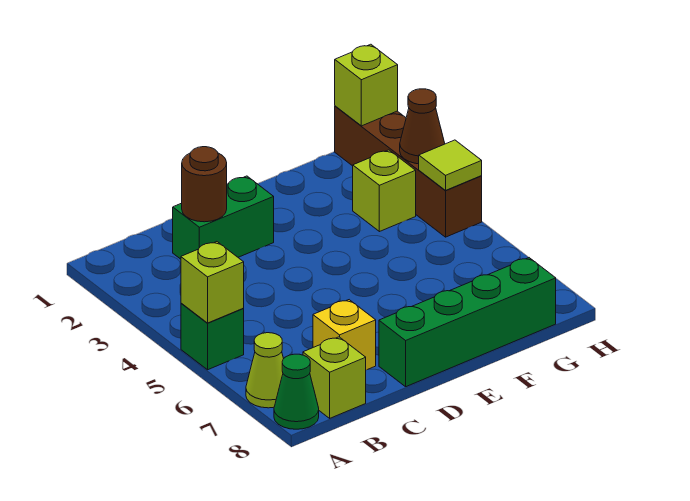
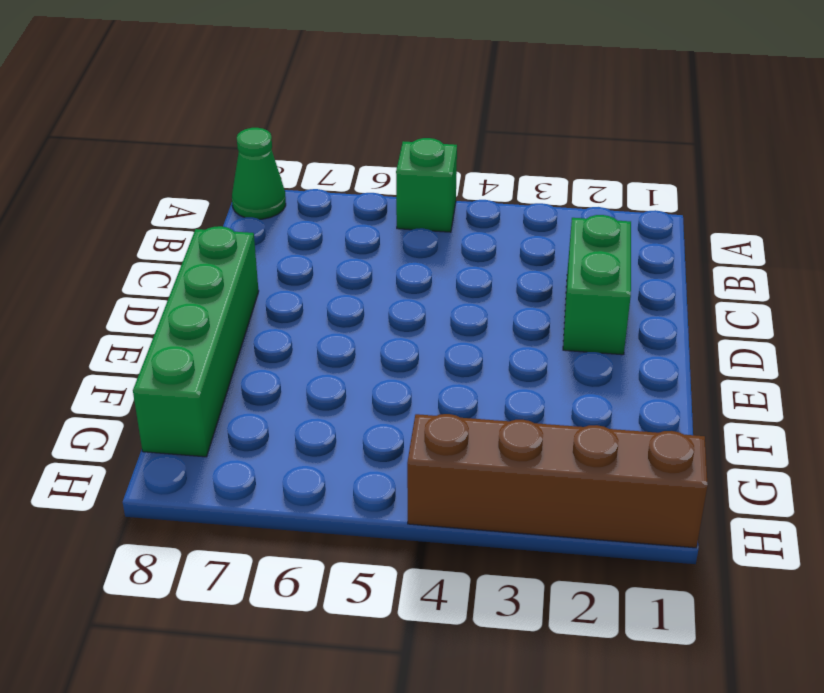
none -> lime cone A7 level 1
none -> lime brick B8 level 1
none -> yellow brick C7 level 1

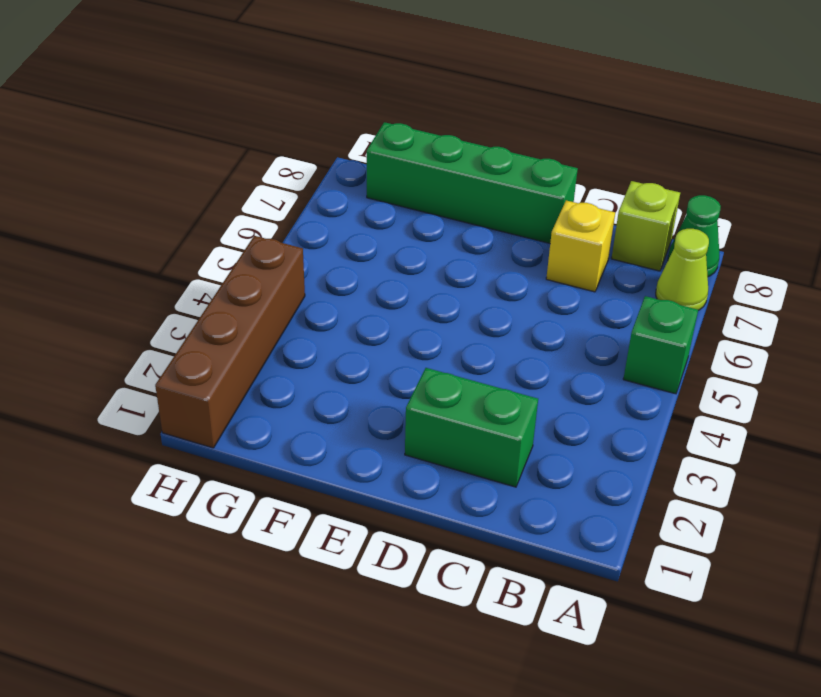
none -> lime brick G3 level 1
none -> lime brick A5 level 2
none -> brown round brick C2 level 2

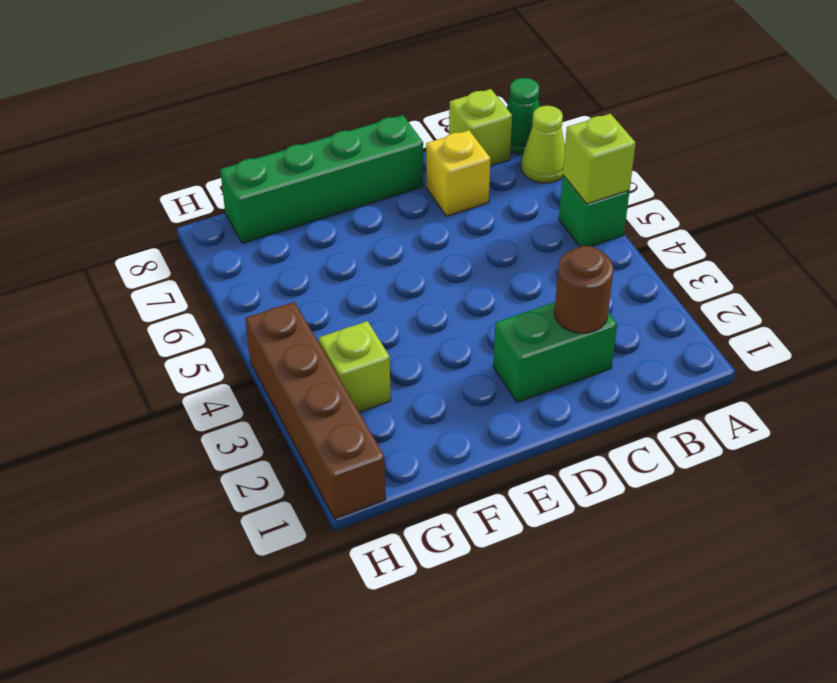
none -> lime brick H1 level 2
none -> brown cone H3 level 2
none -> lime tile H4 level 2

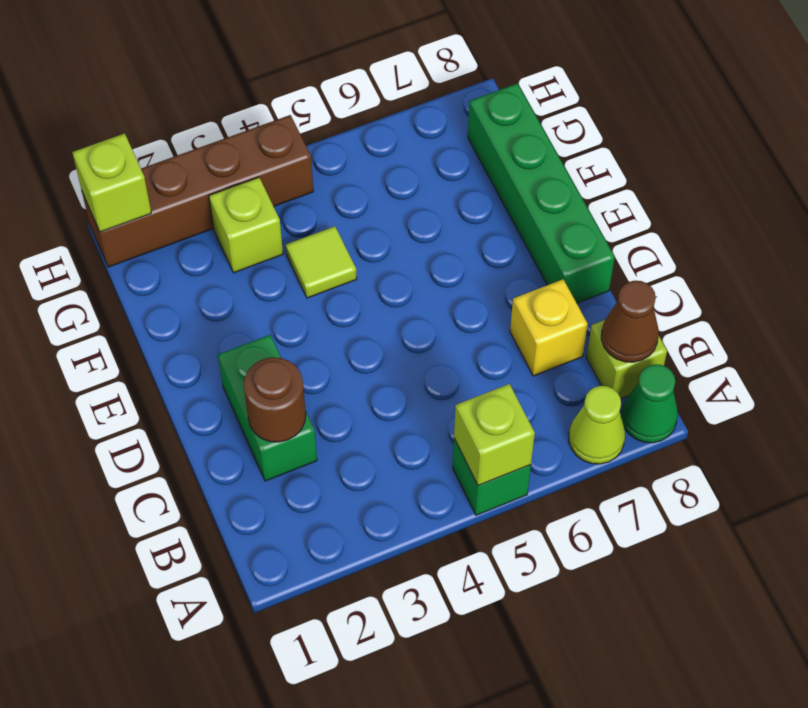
brown cone B8 level 2 -> brown cone H3 level 2
lime tile F4 level 1 -> lime tile H4 level 2

